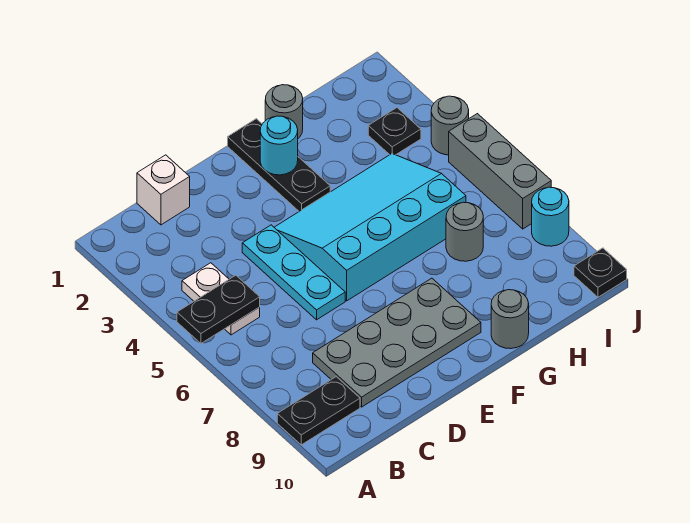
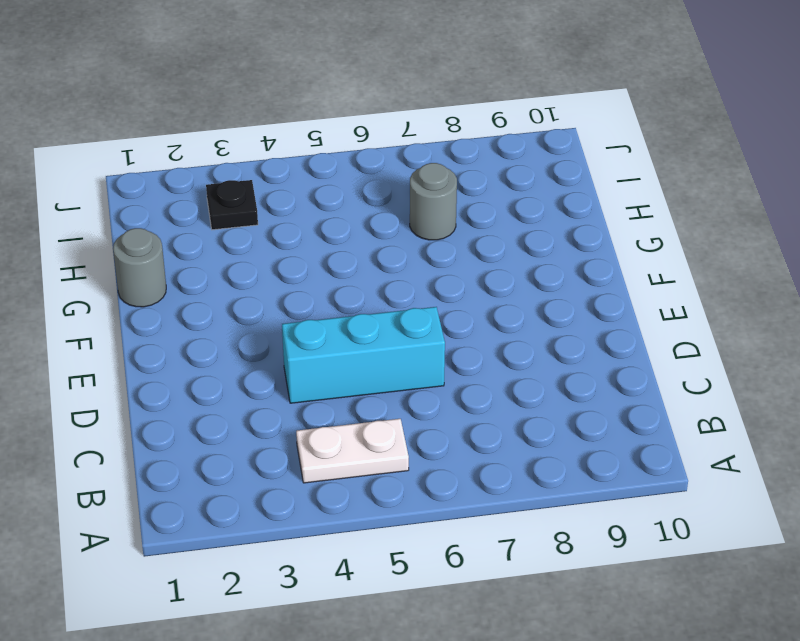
cyan brick D4:D6 level 1 -> cyan plate D4:D6 level 1
none -> black plate A9:B9 level 1
none -> white brick C1 level 1
none -> grey plate C8:F9 level 1

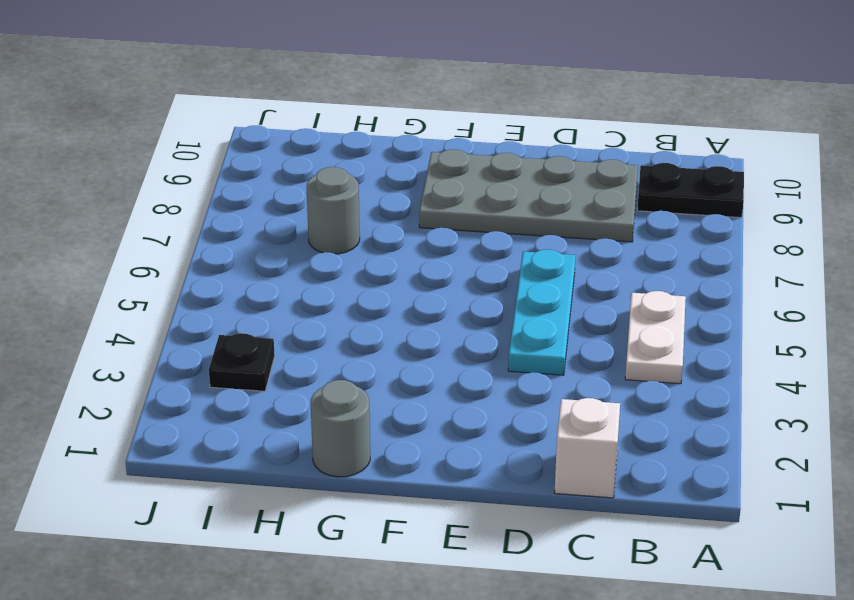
none -> cyan slope E4:H6 level 1 top 6
none -> black plate F1:F3 level 1
none -> grey round brick G10 level 1

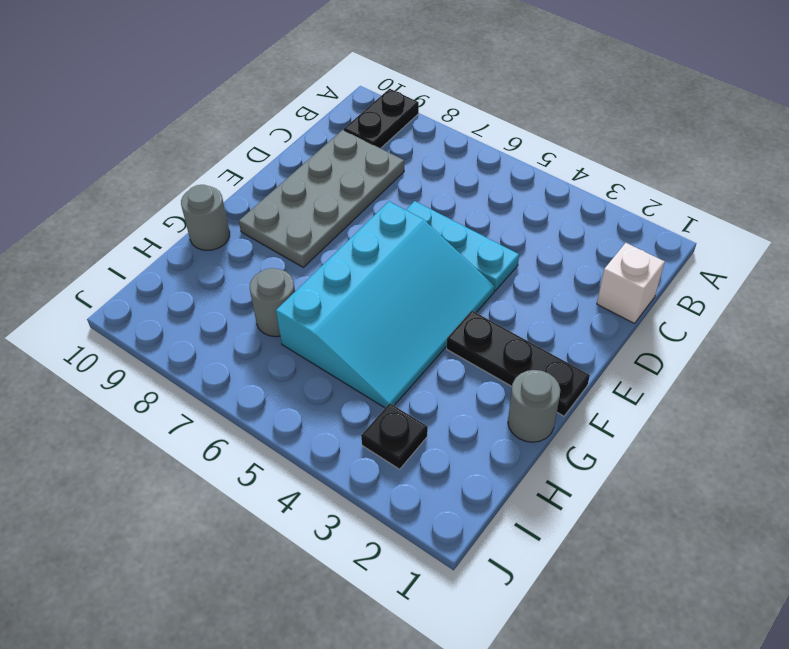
none -> white plate B4:B5 level 1
none -> grey round brick J4 level 1
none -> grey brick J5:J7 level 1

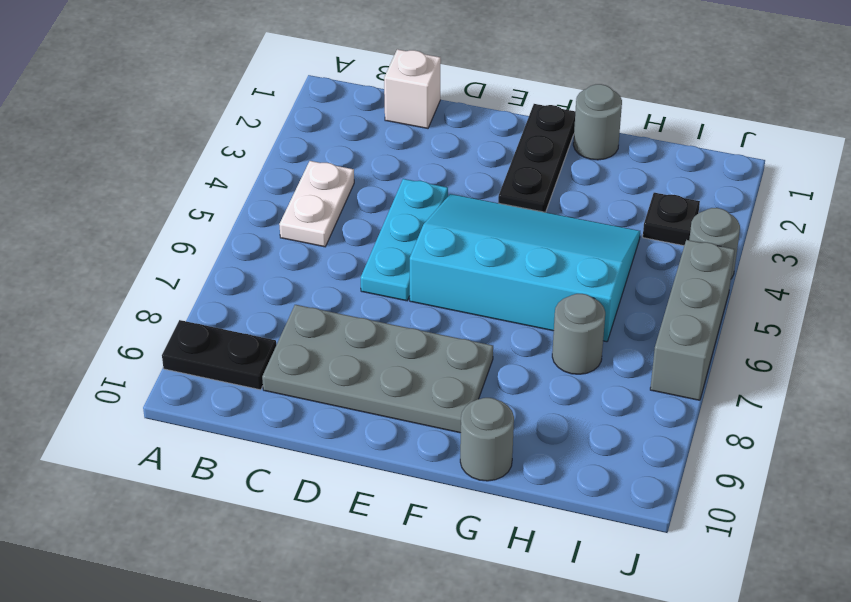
none -> cyan round brick J8 level 1
none -> black plate J10 level 1
none -> black plate A5:B5 level 2

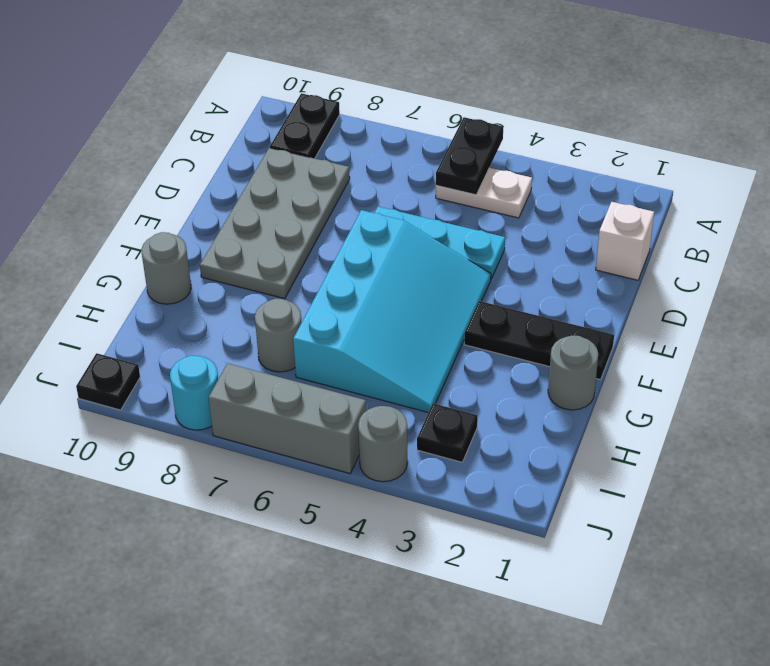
none -> cyan round brick F2 level 2

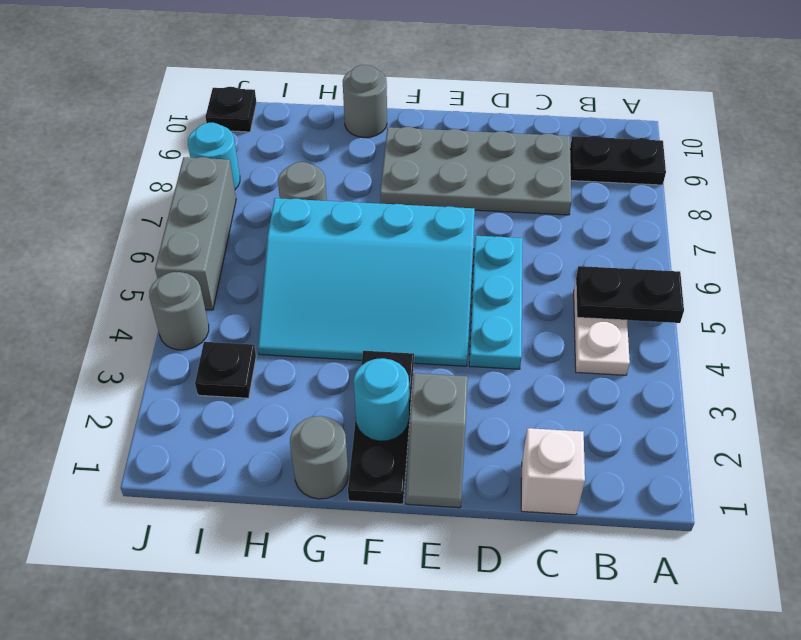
grey slope E1:E2 level 1 top 2 -> none

